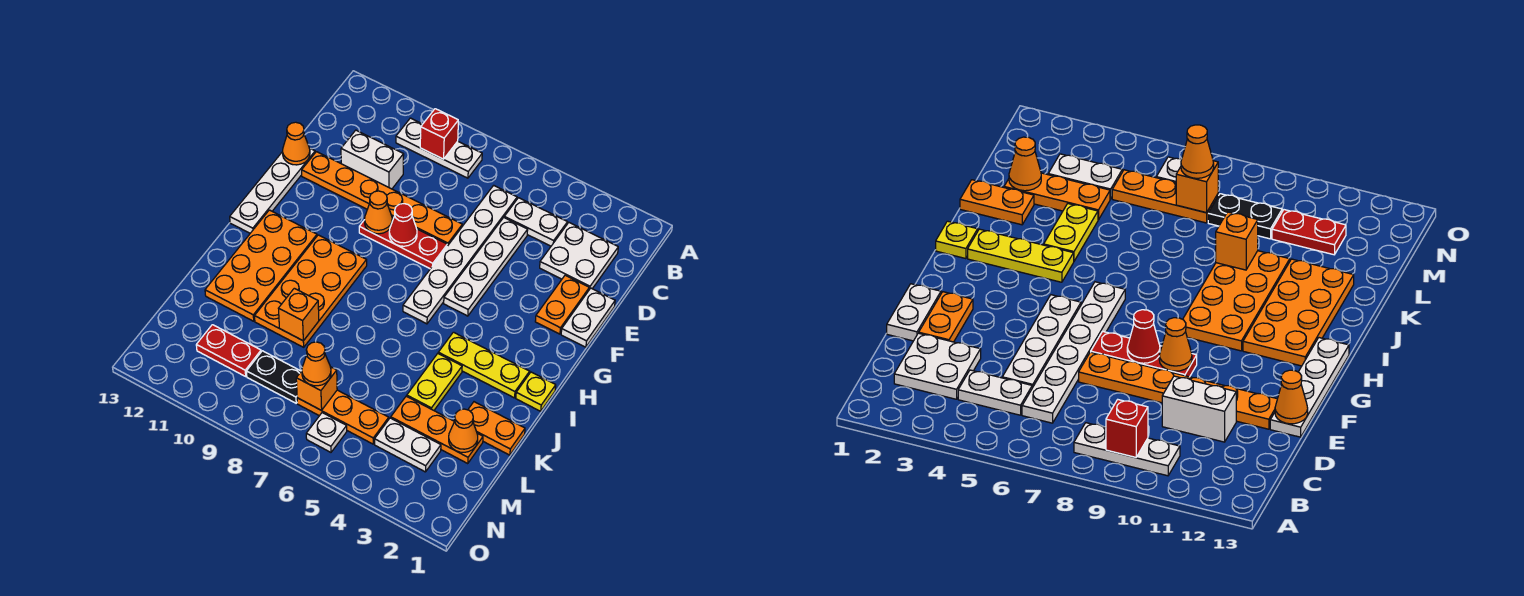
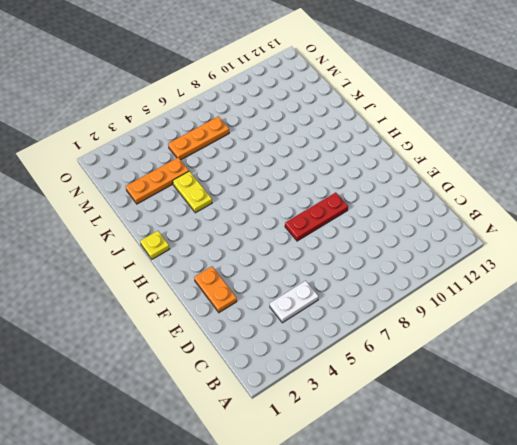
none -> white plate B8:B10 level 1
none -> white plate C2:D3 level 1
none -> white plate C6:H6 level 1
none -> white plate D5:G5 level 1

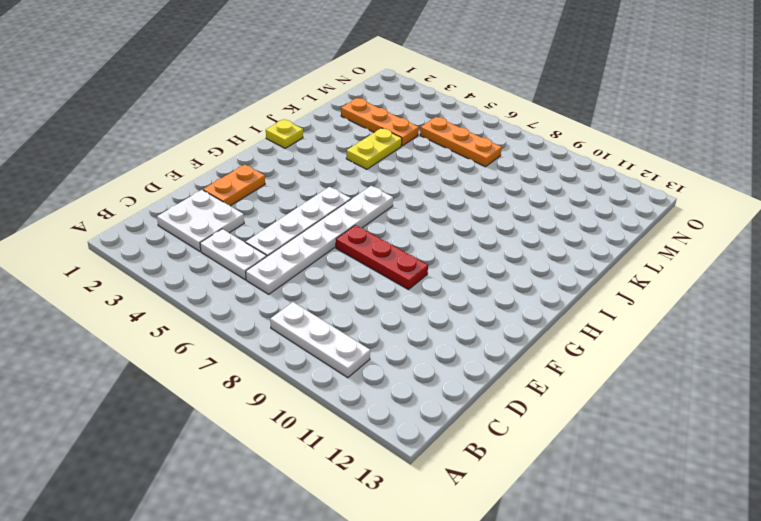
none -> white brick D10:D11 level 1
none -> white plate E1:F1 level 1
none -> orange plate E7:E12 level 1
none -> white plate E13:H13 level 1

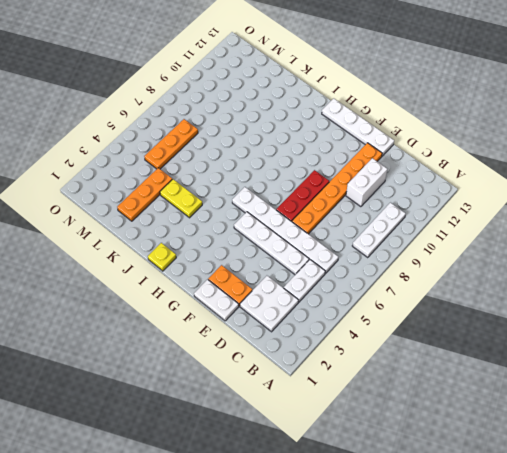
none -> orange plate H9:K10 level 1
none -> orange plate H11:K12 level 1
none -> yellow plate I2:I4 level 1
none -> orange plate K1:K2 level 1

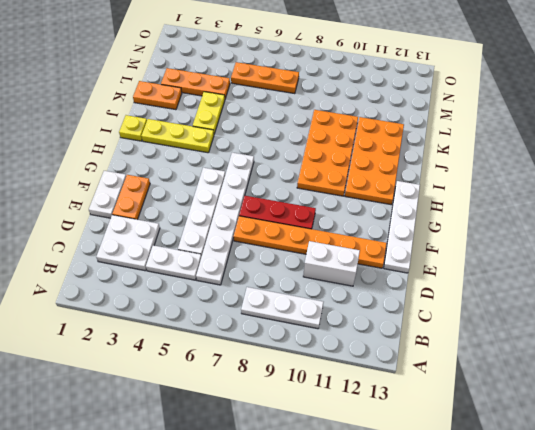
none -> white plate M3:M4 level 1
none -> black plate M8:M9 level 1
none -> red plate M10:M11 level 1
none -> white plate N6 level 1

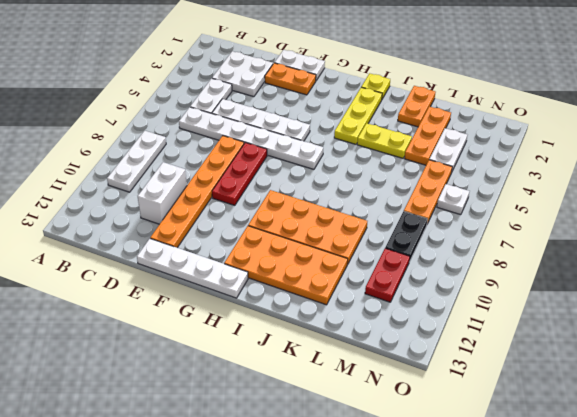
none -> red brick B9 level 2
none -> orange cone E13 level 2
none -> red cone F8 level 2
none -> orange cone F9 level 2

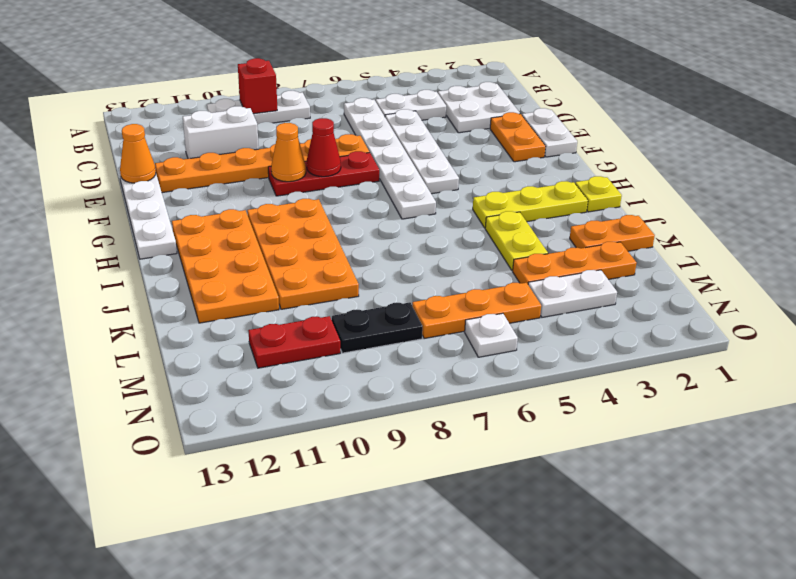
none -> orange brick K9 level 2
none -> orange cone L2 level 2
none -> orange brick M7 level 2
none -> orange cone M7 level 3

